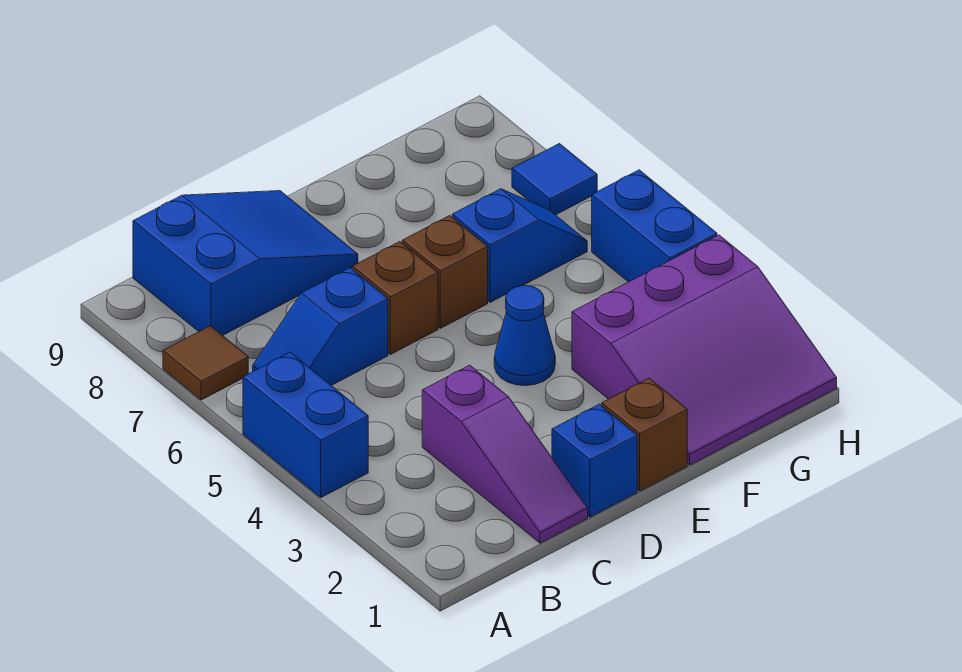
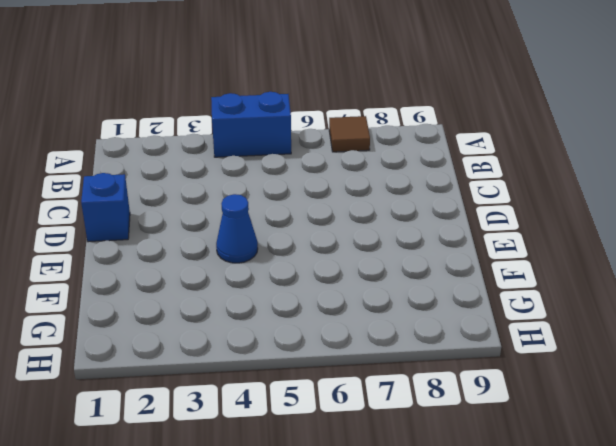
none -> blue slope B6:C6 level 1 top C
none -> blue slope B8:D9 level 1 top B
none -> purple slope C1:C3 level 1 top 3

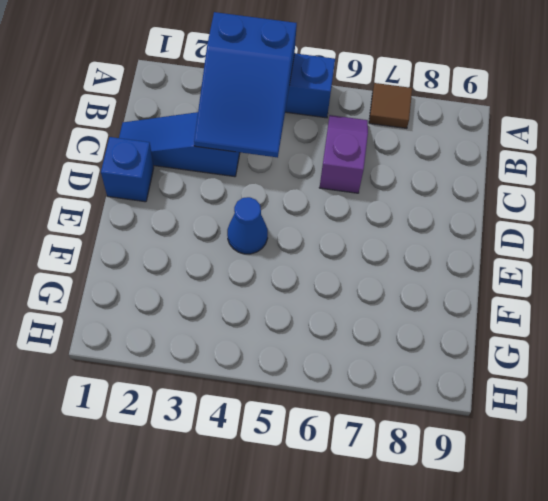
blue slope A3:C4 level 2 top A -> blue slope B8:D9 level 1 top B
purple slope B6:C6 level 1 top C -> blue slope B6:C6 level 1 top C
blue slope C1:C3 level 1 top 3 -> purple slope C1:C3 level 1 top 3
none -> brown brick D6 level 1
none -> brown brick E1 level 1
none -> brown brick E6 level 1

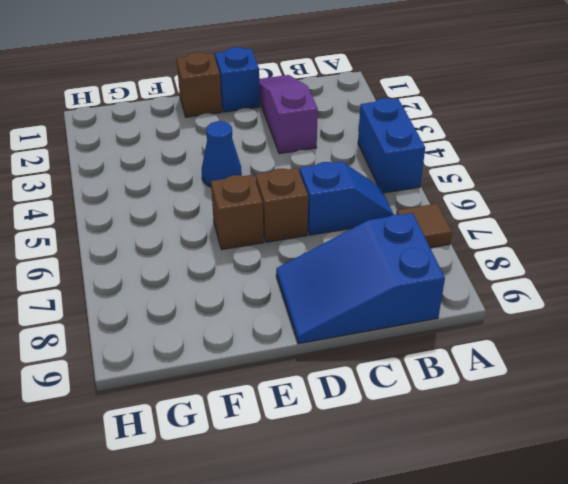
none -> purple slope F1:H3 level 1 top 3
none -> blue slope F6:G6 level 1 top F
none -> blue brick H4:H5 level 1

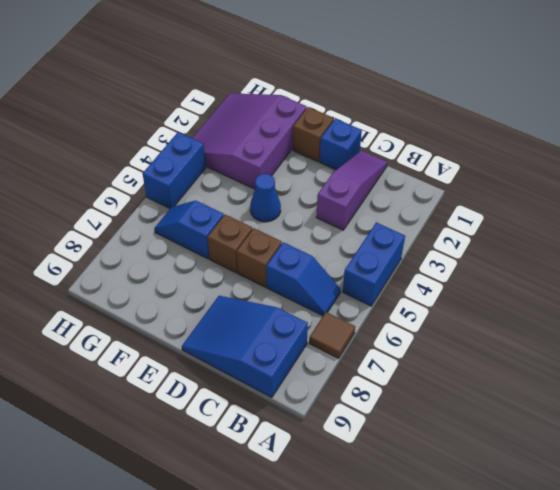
purple slope F1:H3 level 1 top F -> purple slope F1:H3 level 1 top 3
none -> blue tile H7 level 1

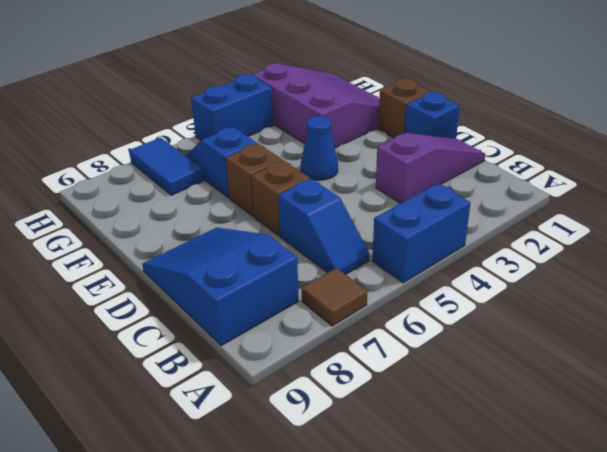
blue tile G7:H7 level 1 -> blue tile H7 level 1

